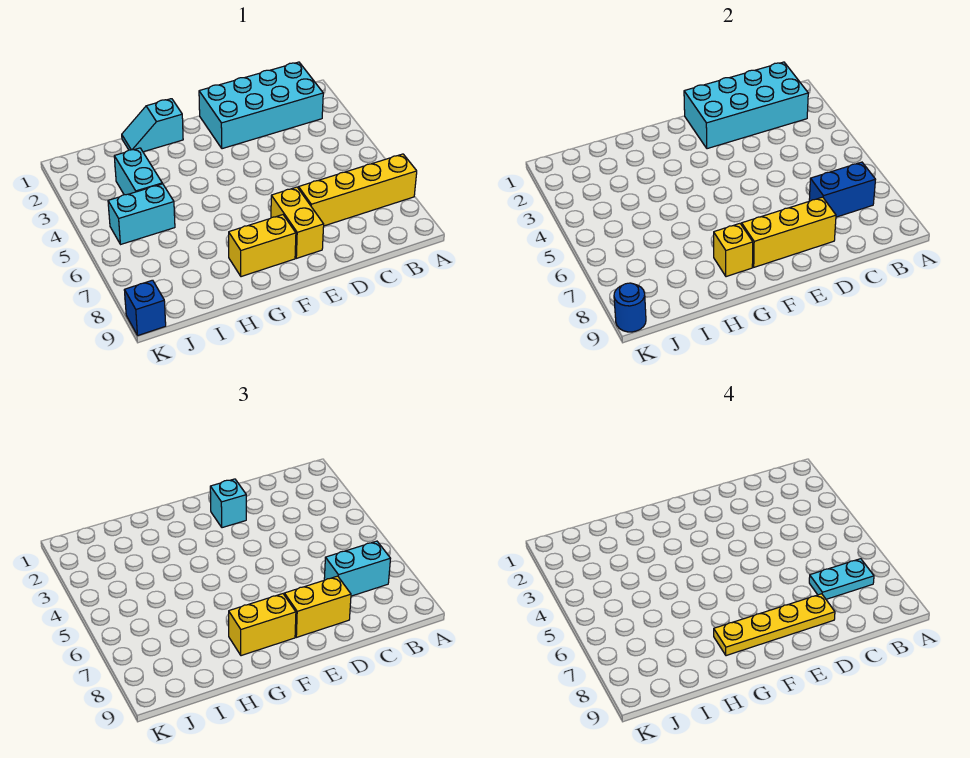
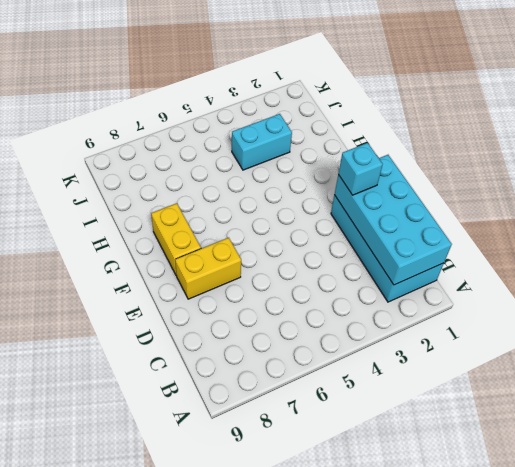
none -> yellow brick A7:D7 level 1
none -> cyan slope G1:H1 level 1 top G
none -> cyan brick I5:J5 level 1

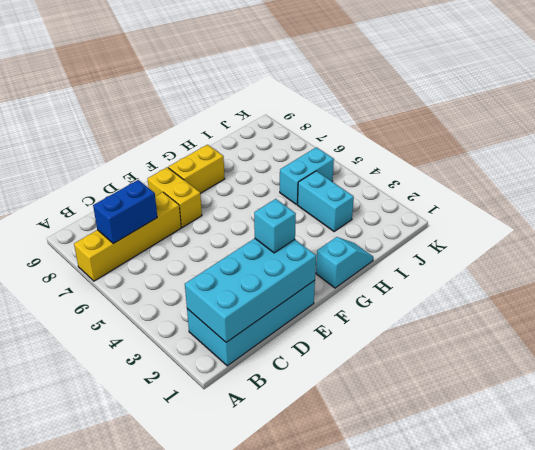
none -> blue brick K9 level 1
none -> yellow brick D8:F8 level 2
none -> yellow brick G8 level 2

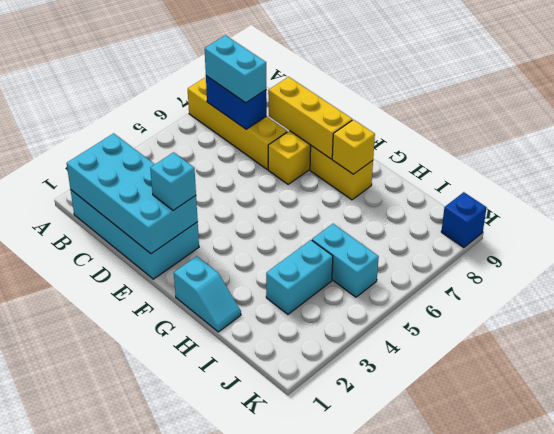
none -> blue round brick K9 level 2
none -> yellow brick D8:E8 level 3
none -> yellow brick F8:G8 level 3

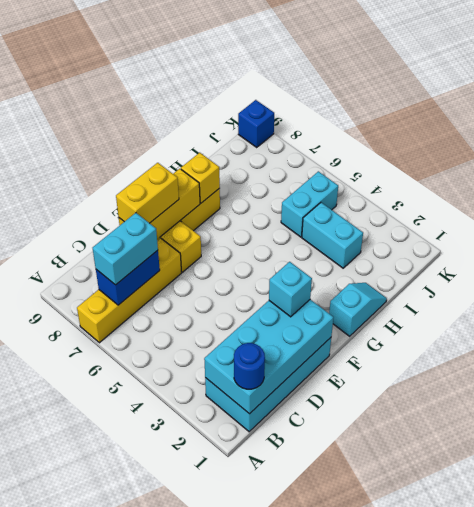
blue round brick B1 level 3 -> blue round brick K9 level 2
none -> yellow brick F8:G8 level 3
none -> cyan plate B7:C7 level 4
none -> yellow plate D8:G8 level 4

